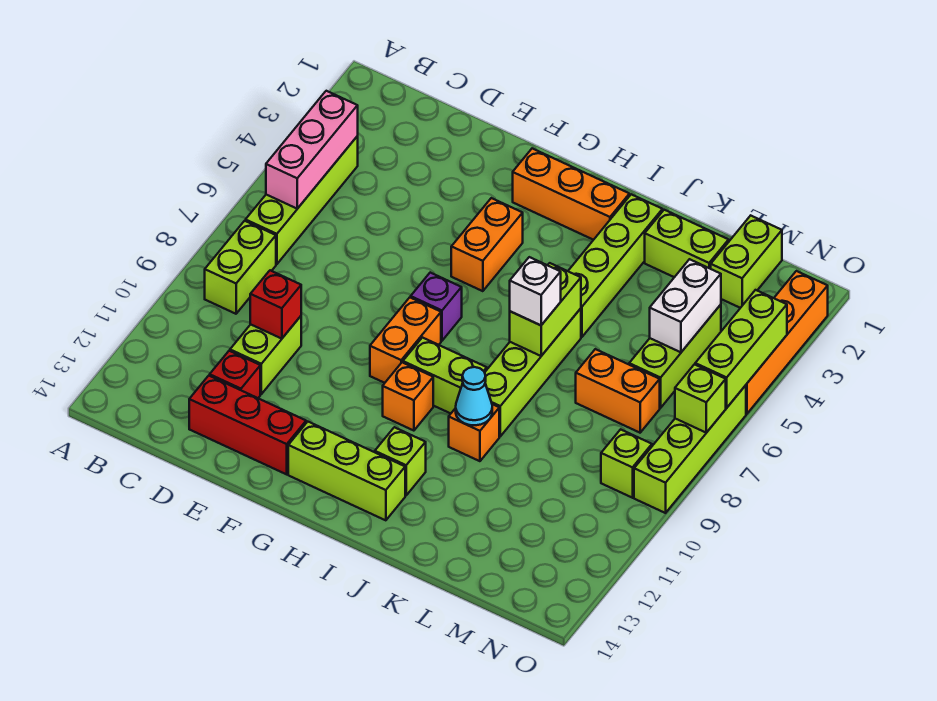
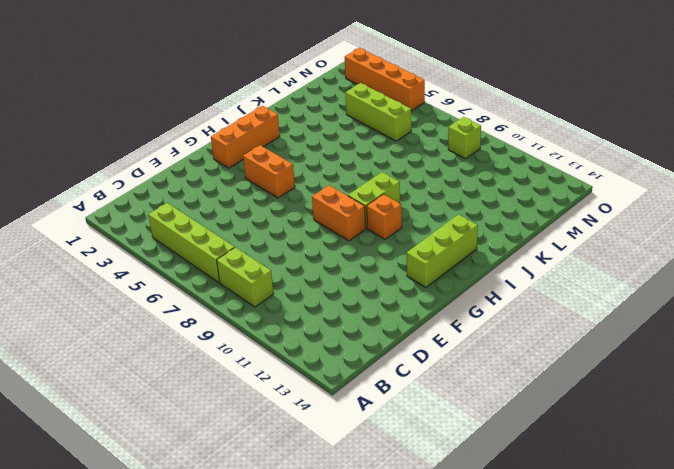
none -> lime brick D10:D11 level 1
none -> red brick D12 level 1
none -> red brick D13:F13 level 1
none -> purple brick G7 level 1

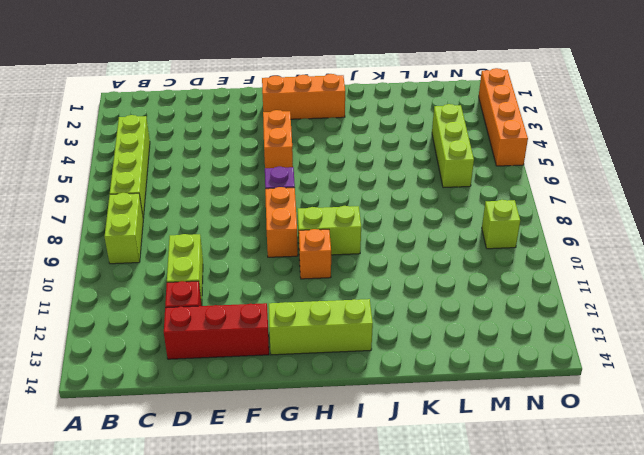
none -> lime brick I12 level 1
none -> lime brick J2:J5 level 1
none -> lime brick J6:J9 level 1
none -> orange brick J10 level 1

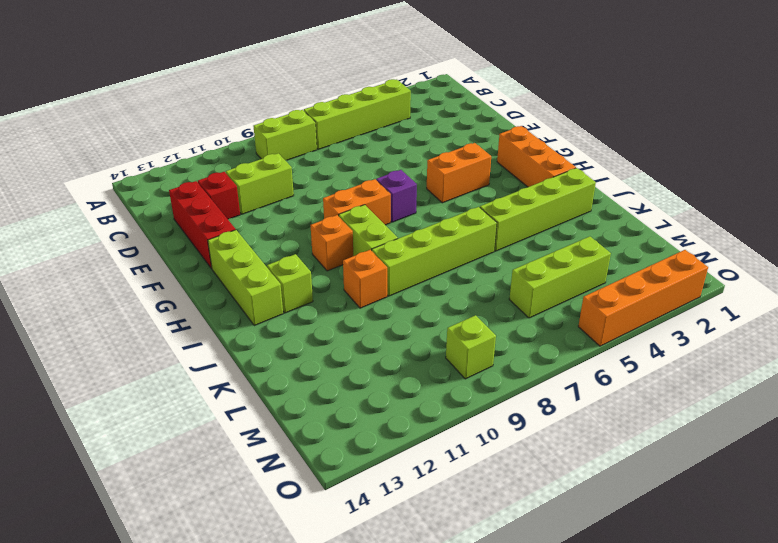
none -> lime brick K2:L2 level 1
none -> orange brick L7:M7 level 1
none -> lime brick M1:M2 level 1
none -> lime brick O6:O9 level 1

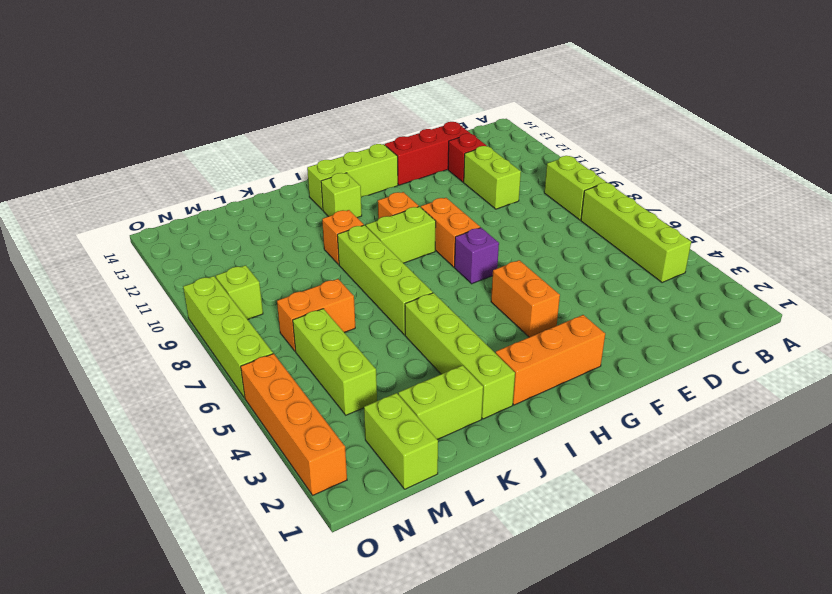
none -> pink brick B4:B6 level 2
none -> red brick D10 level 2
none -> lime brick J6:J7 level 2
none -> cyan cone J10 level 2

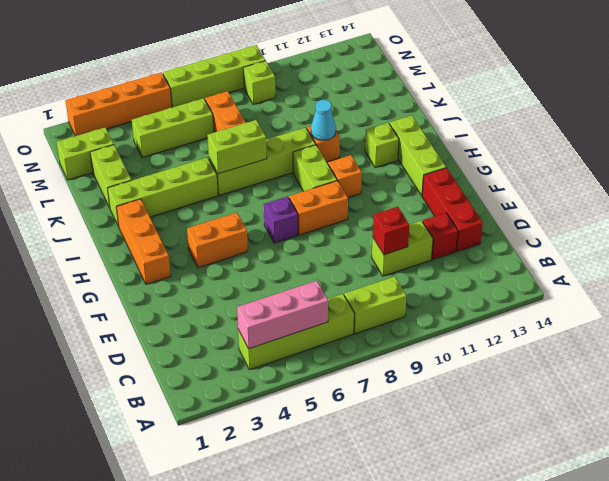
none -> white brick M4:M5 level 2
none -> lime brick O4:O6 level 2
none -> lime brick O7 level 2
none -> white brick J7 level 3

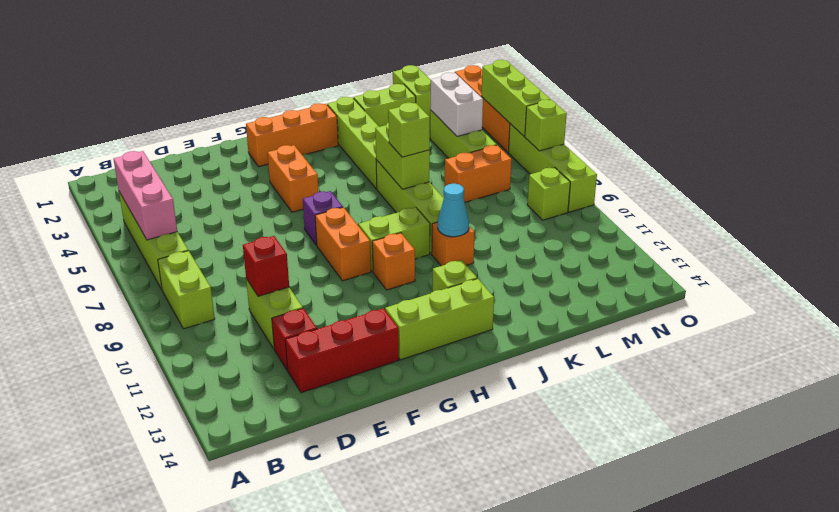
lime brick J7 level 3 -> white brick J7 level 3

